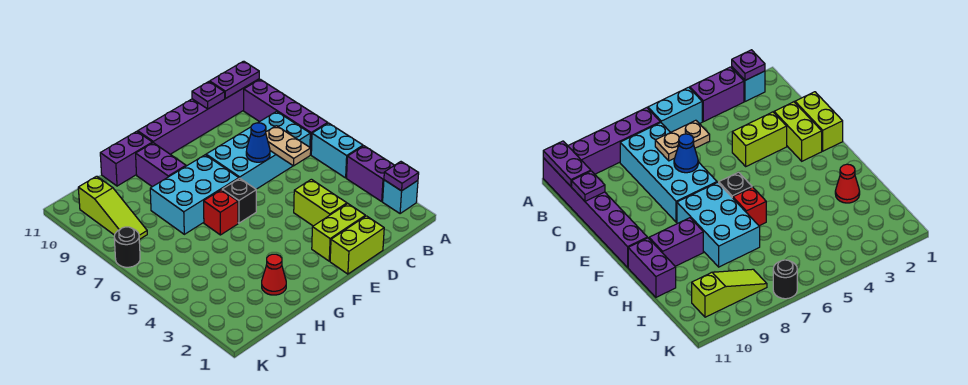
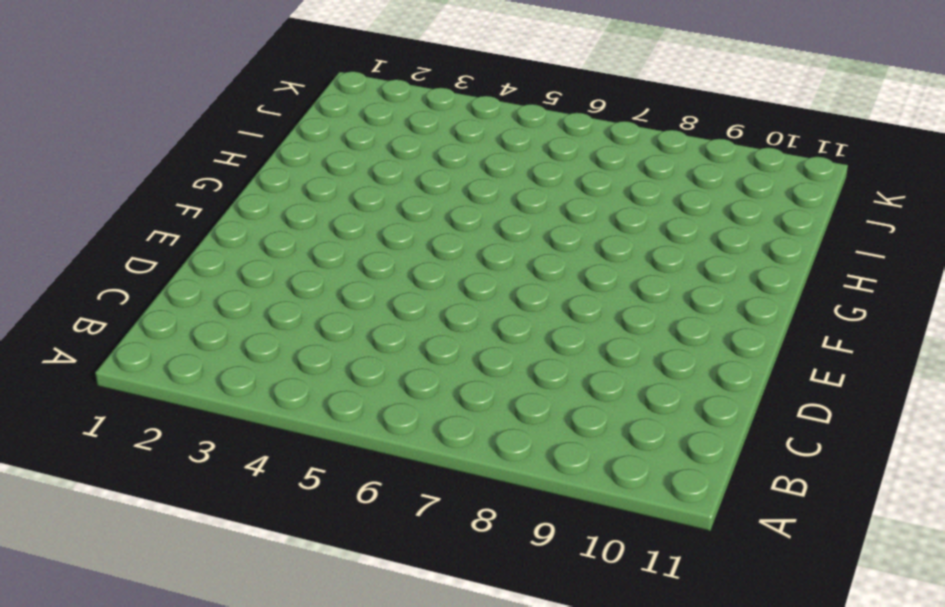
none -> cyan brick A2 level 1
none -> purple brick A3:A4 level 1
none -> cyan brick A5:A6 level 1

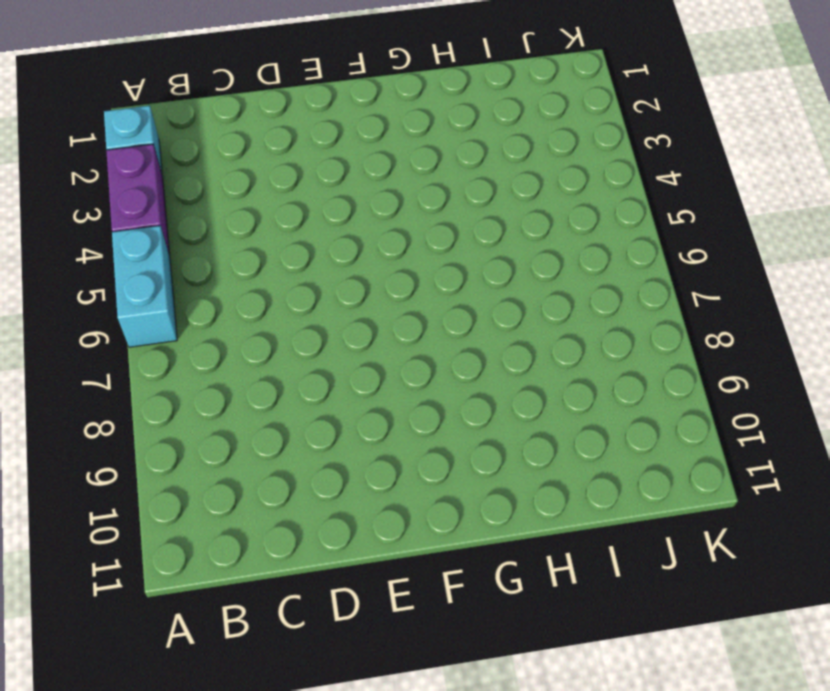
none -> purple brick A7:A10 level 1
none -> purple brick A11:F11 level 1
none -> cyan brick B7:E8 level 1

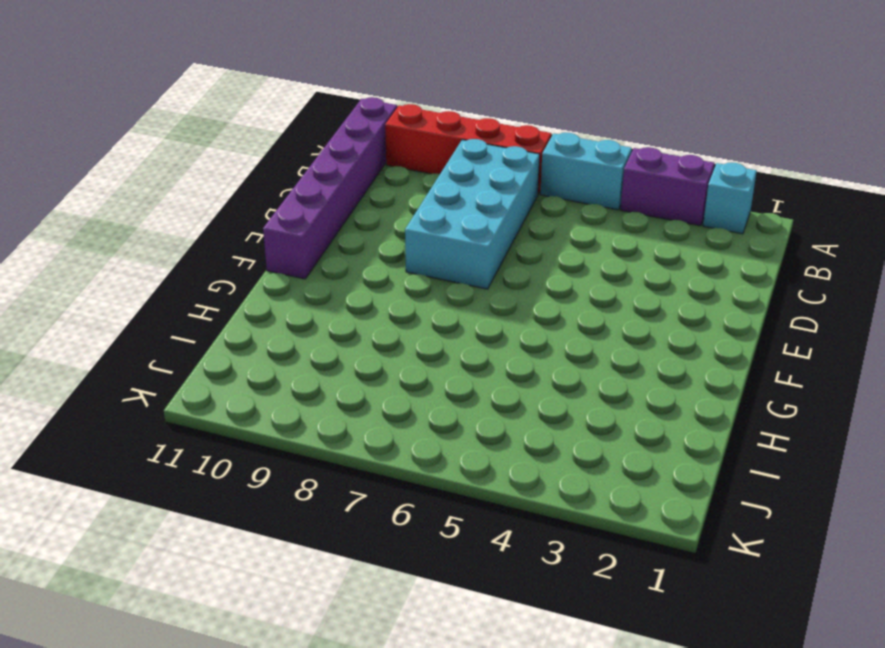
red brick A7:A10 level 1 -> purple brick A7:A10 level 1
none -> lime brick D1:E1 level 1
none -> lime brick D2:E2 level 1
none -> lime brick D3:D4 level 1

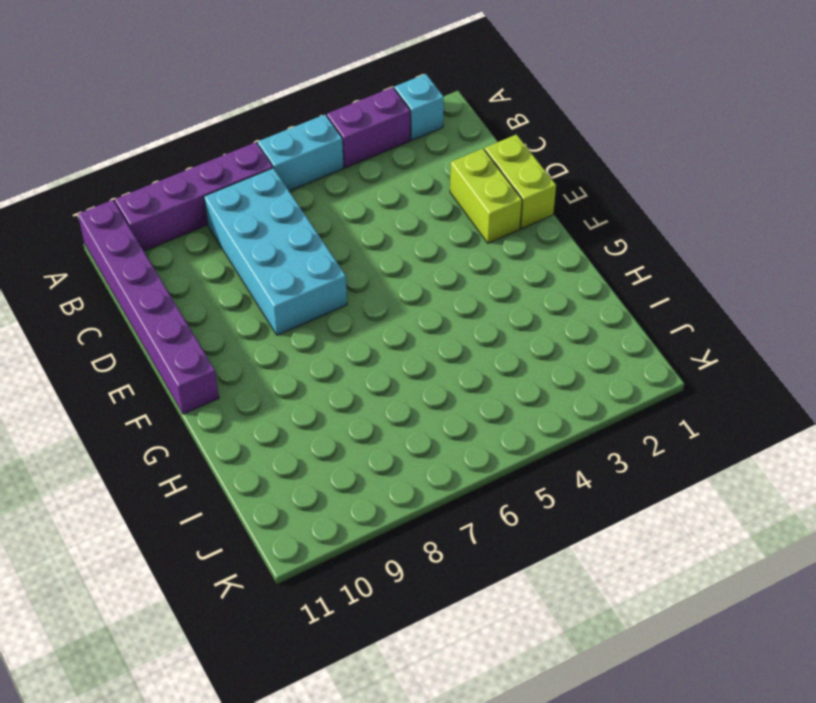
none -> lime brick D3:D4 level 1
none -> black brick F6 level 1
none -> cyan brick F7:H8 level 1

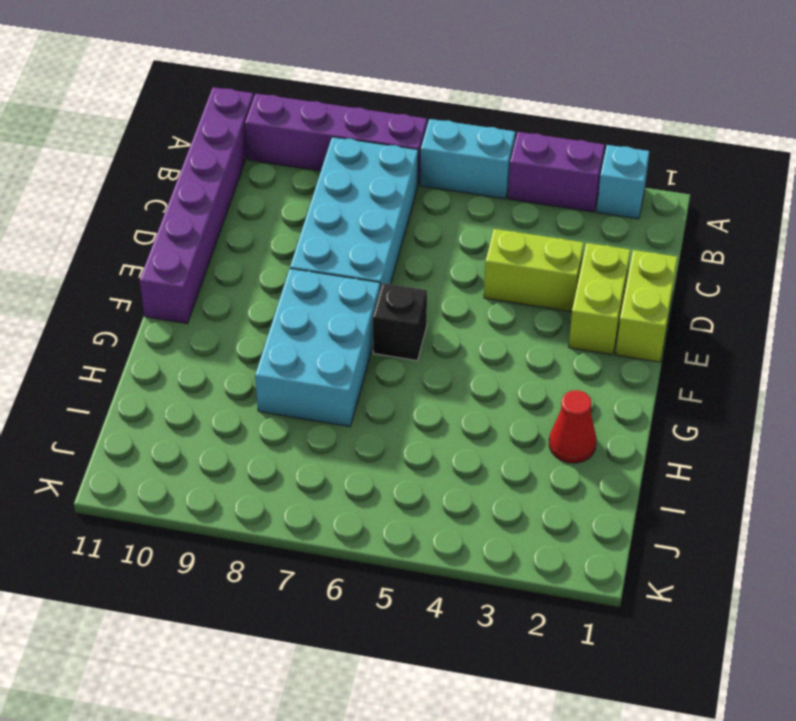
none -> red brick G6 level 1
none -> purple brick G9:G10 level 1
none -> purple brick G11:H11 level 1

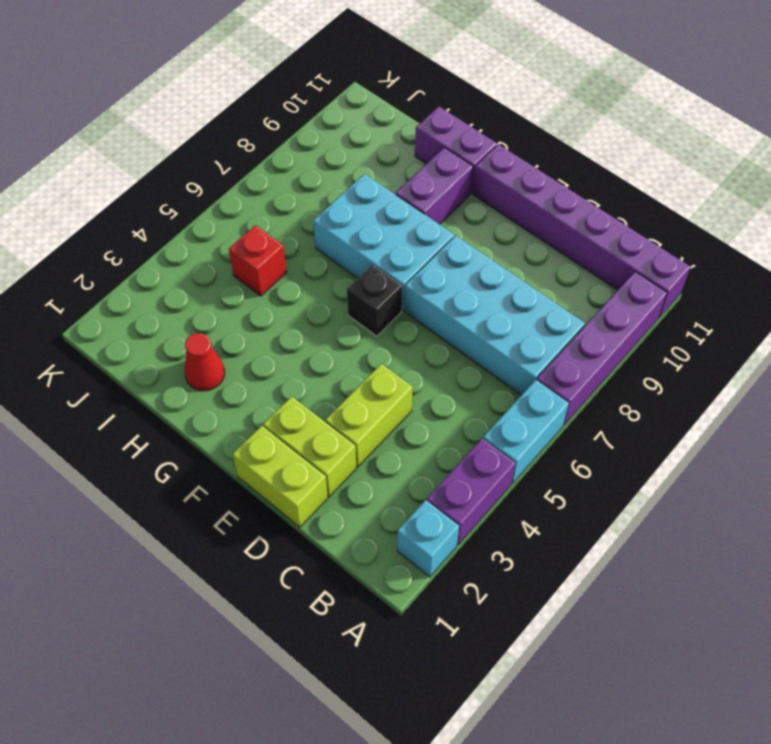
red brick I5 level 1 -> red brick G6 level 1
none -> lime slope J8:J10 level 1 top 10
none -> black round brick K7 level 1
none -> purple plate A2 level 2

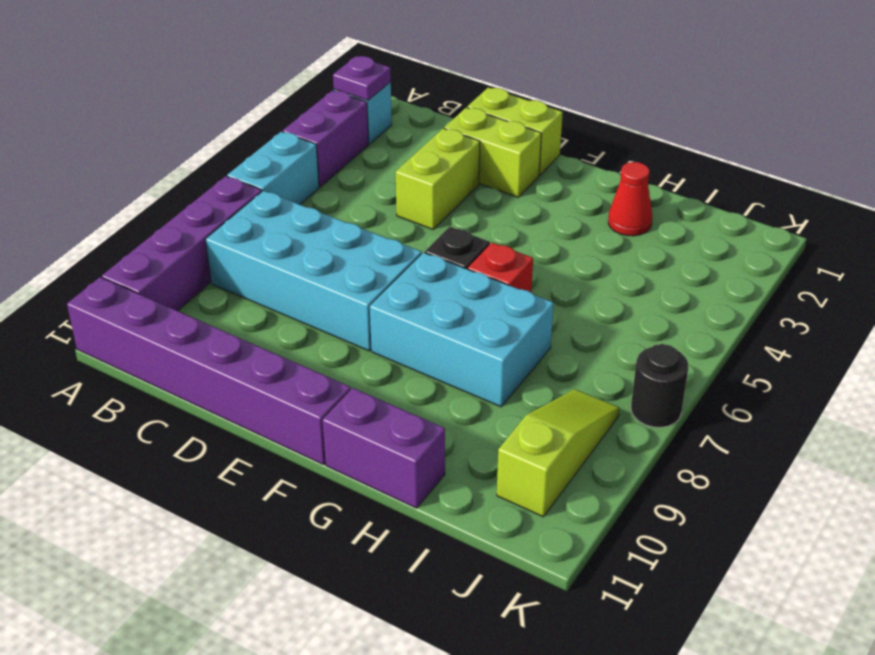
none -> purple brick G9:G10 level 1
none -> purple plate A11:B11 level 2
none -> tan plate C6:C7 level 2

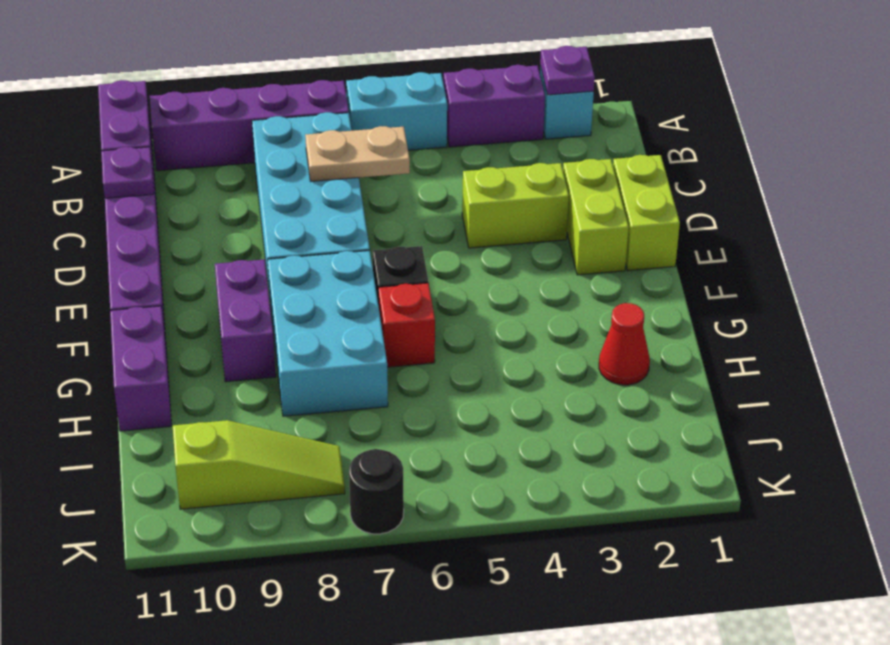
purple brick F9:G9 level 1 -> purple brick G9:G10 level 1
none -> blue cone D7 level 2

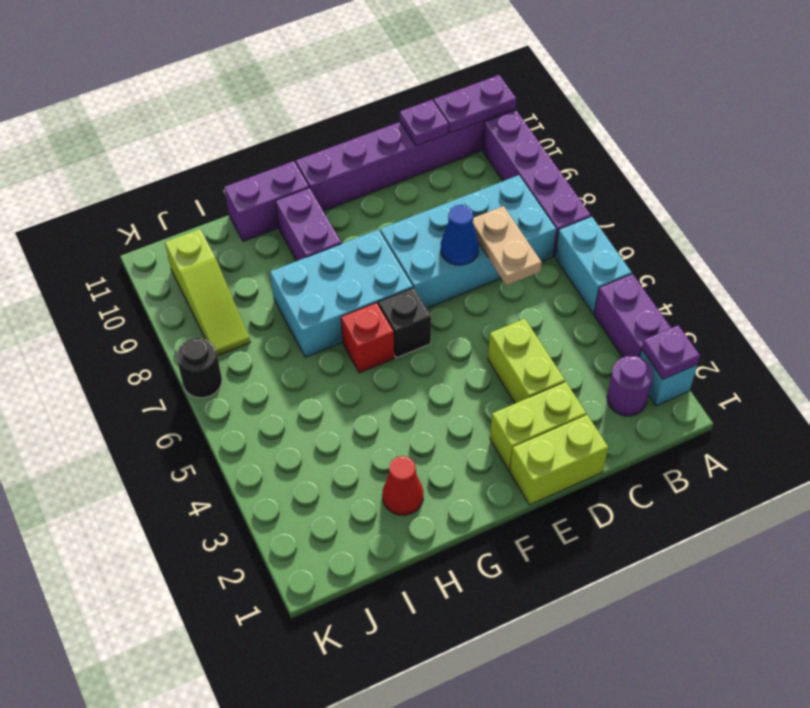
purple round brick B2 level 1 -> none

